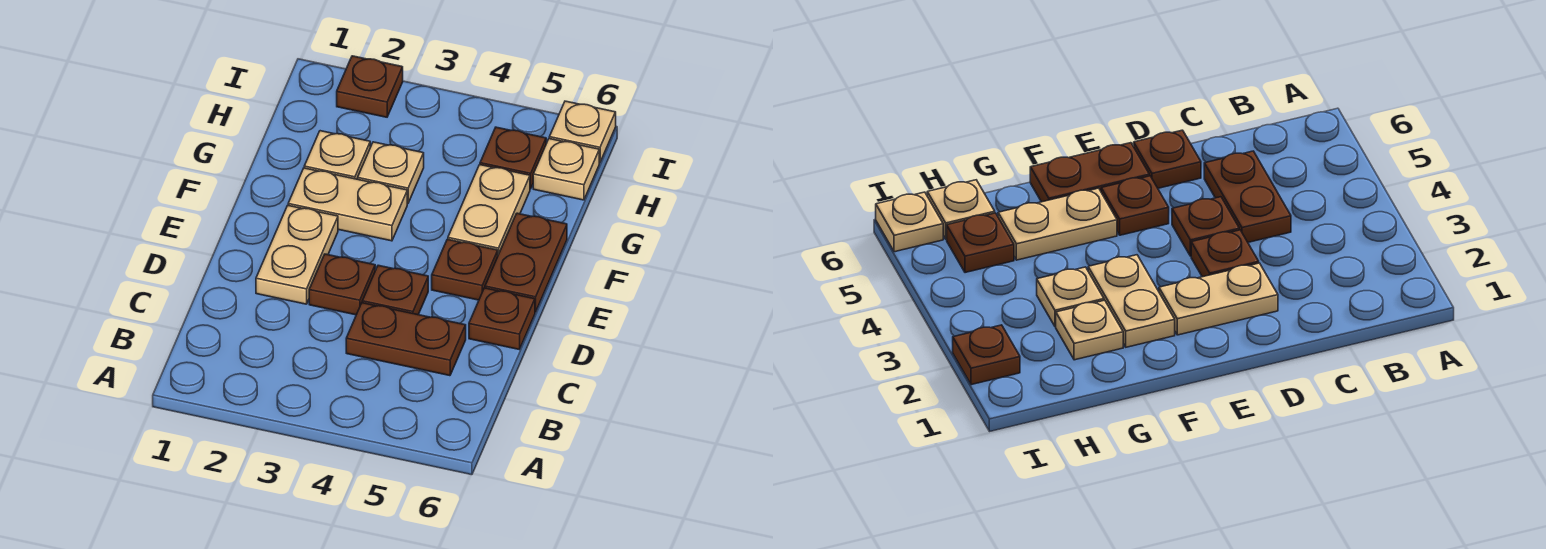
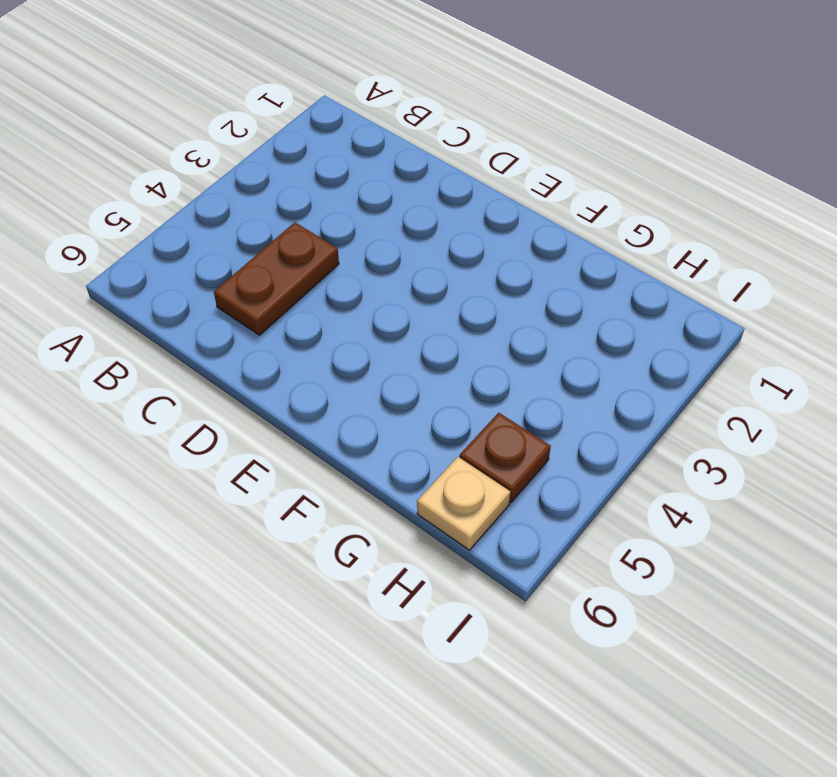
none -> tan plate D2:E2 level 1
none -> brown plate D3 level 1
none -> brown plate D4 level 1

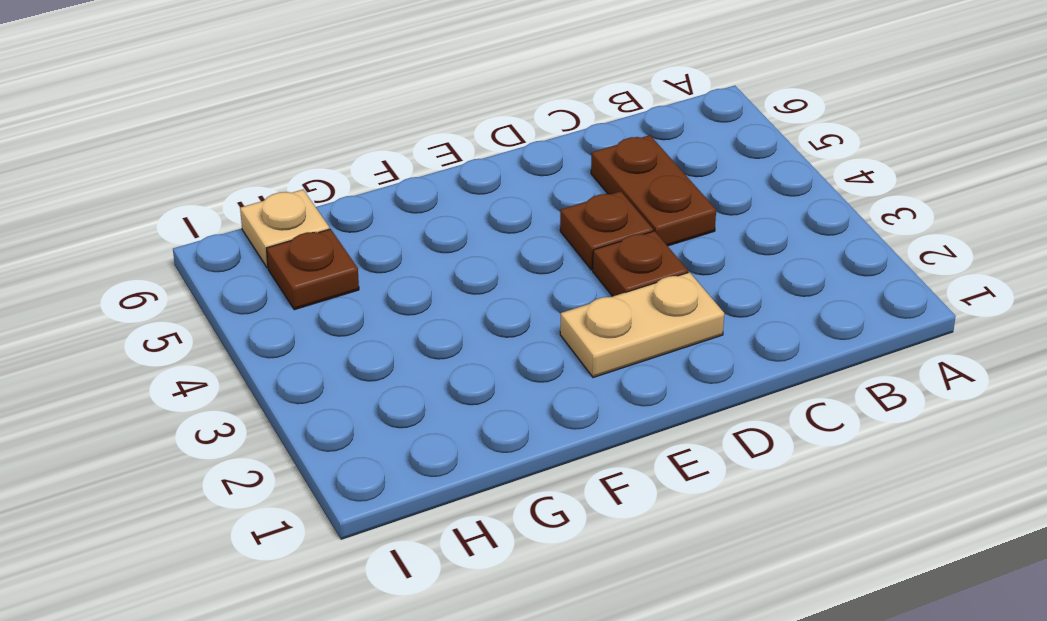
none -> brown plate D6 level 1
none -> brown plate E5 level 1
none -> brown plate E6:F6 level 1

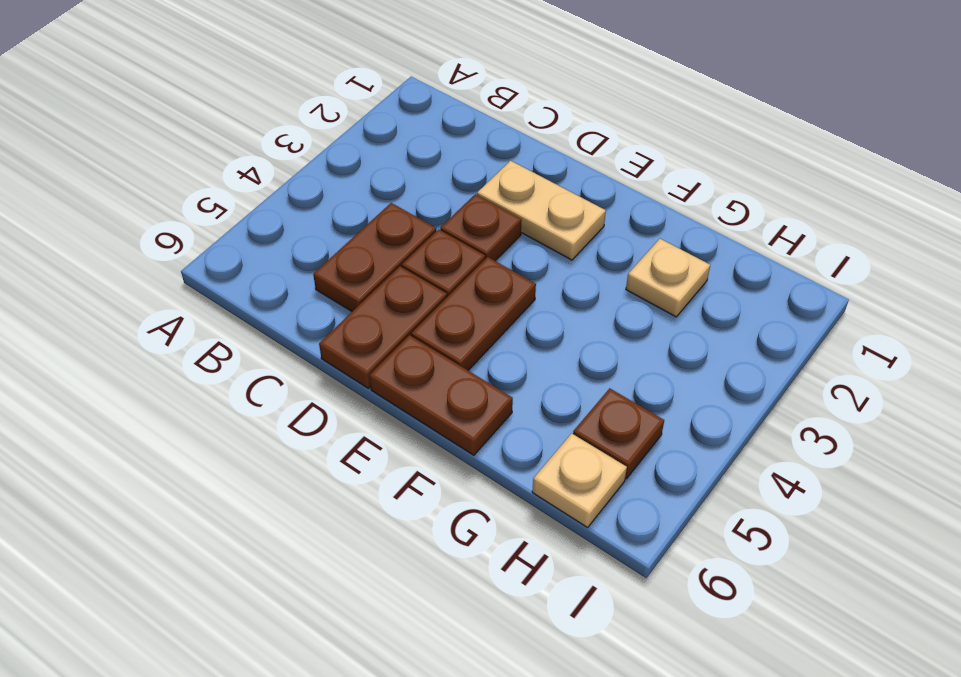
brown plate D5:D6 level 1 -> brown plate D6 level 1
brown plate E4:E5 level 1 -> brown plate E5 level 1
none -> tan plate F2:F3 level 1
none -> tan plate F5:G5 level 1
none -> tan plate G3 level 1

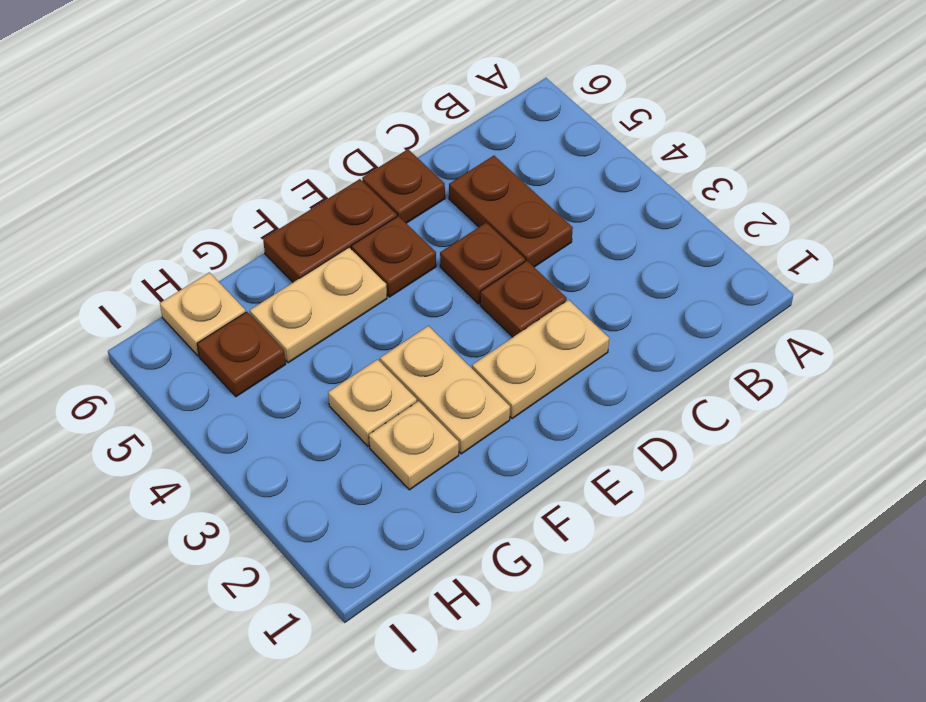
none -> brown plate I2 level 1
none -> tan plate I6 level 1

